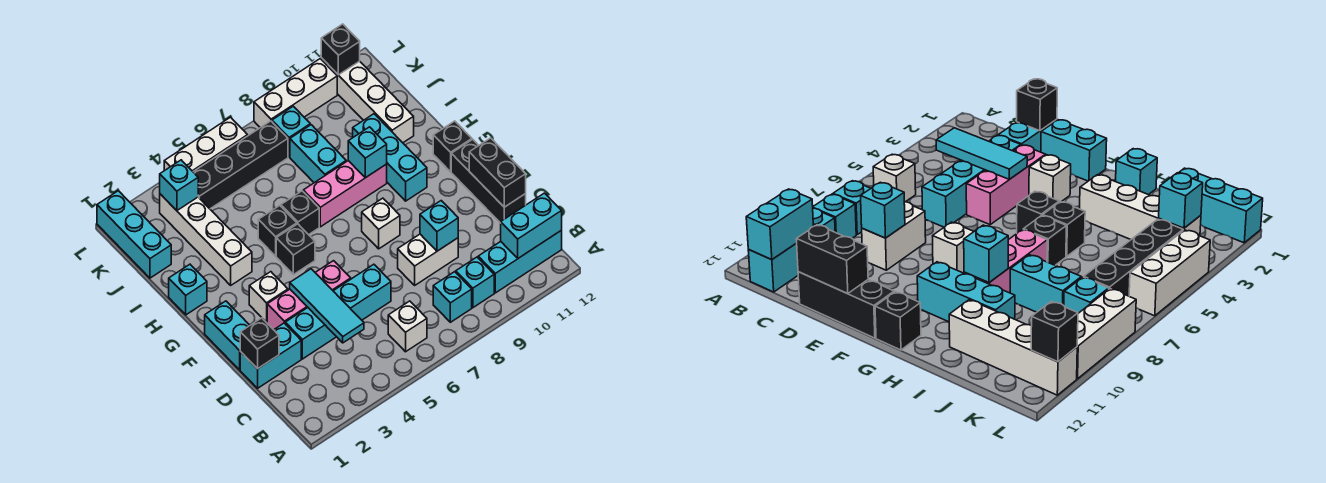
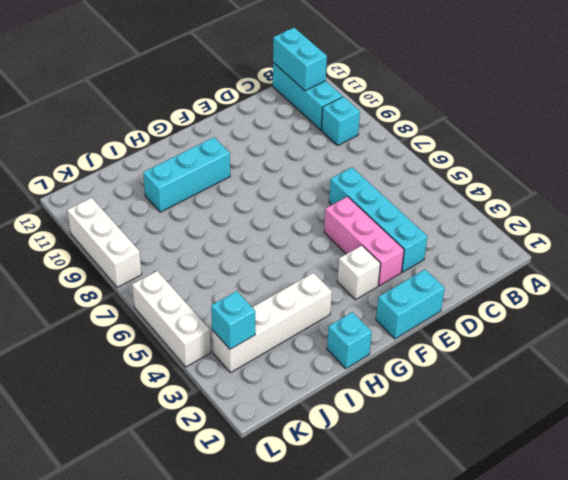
none -> white brick B6 level 1
none -> cyan brick B8 level 1
none -> cyan brick D1:D2 level 1
none -> white brick D8:D9 level 1

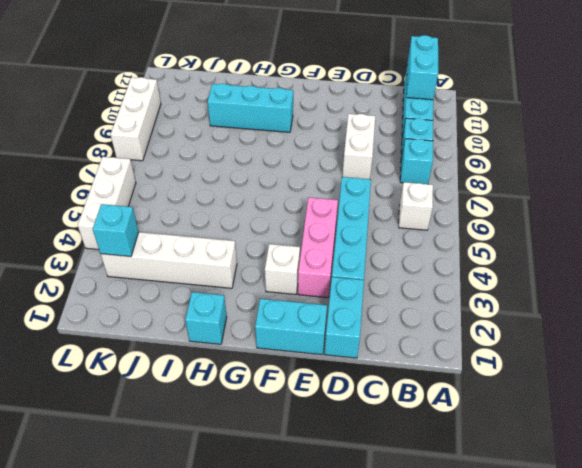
none -> black brick D12:F12 level 1
none -> white brick F8 level 1
none -> black brick G5 level 1
none -> black brick G12 level 1

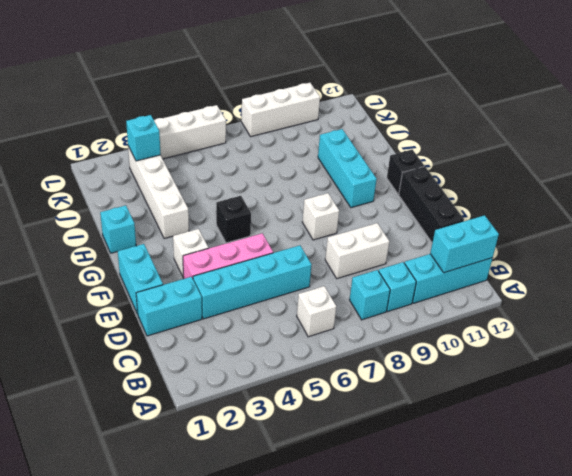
none -> black brick H5 level 1
none -> black brick H6 level 1
none -> pink brick H7:H9 level 1
none -> cyan brick I8:J8 level 1

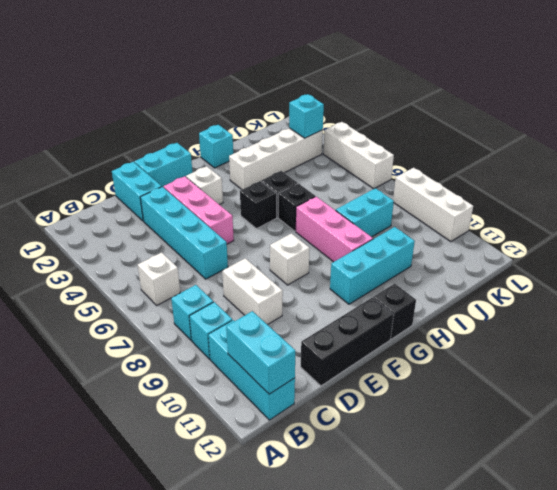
none -> white brick I11:L11 level 1
none -> cyan brick J1:L1 level 1
none -> black brick K4:K7 level 1
none -> cyan brick K8 level 1

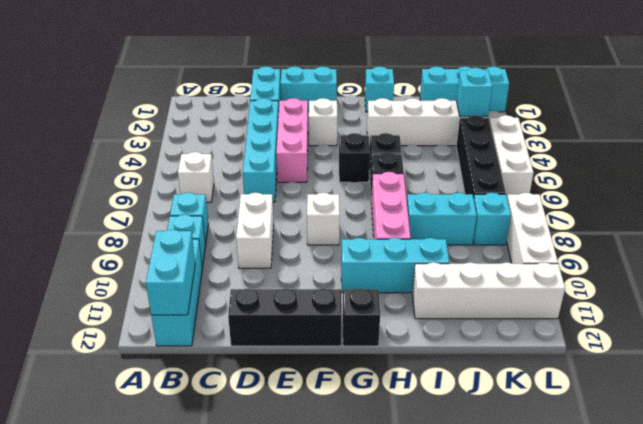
none -> cyan tile C4:E4 level 2
none -> black brick D1 level 2
none -> cyan brick D9 level 2
none -> black brick D12:E12 level 2

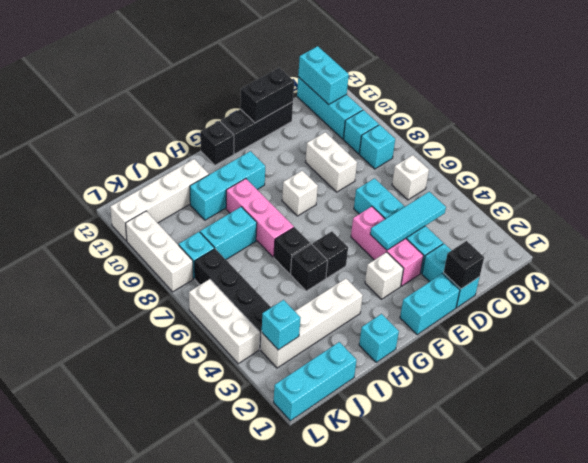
none -> cyan brick D9 level 2
none -> cyan brick H9 level 2
none -> black brick L11 level 2

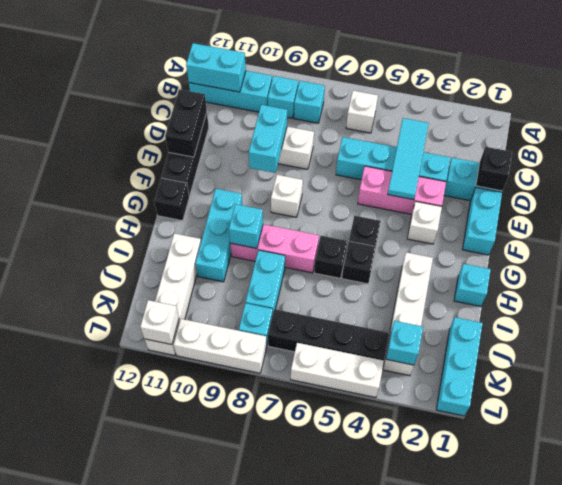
cyan brick D9:E9 level 2 -> cyan brick D9 level 2
white brick L11 level 2 -> black brick L11 level 2

